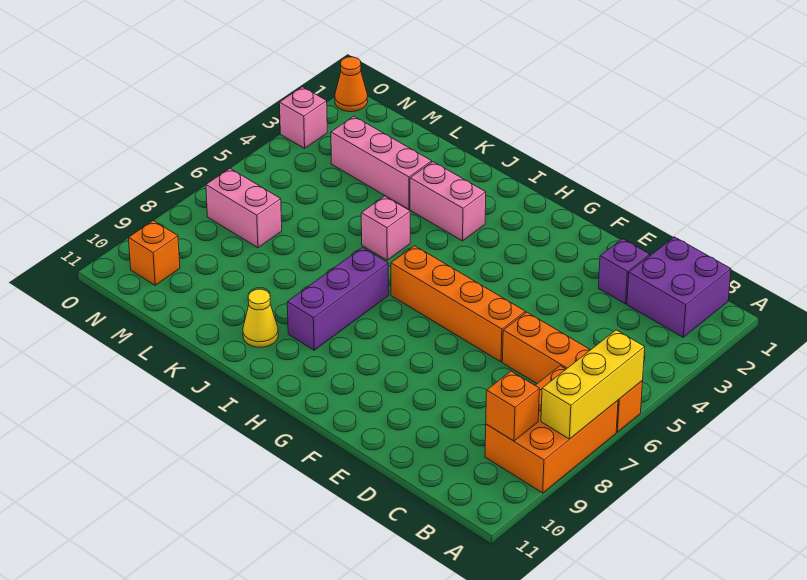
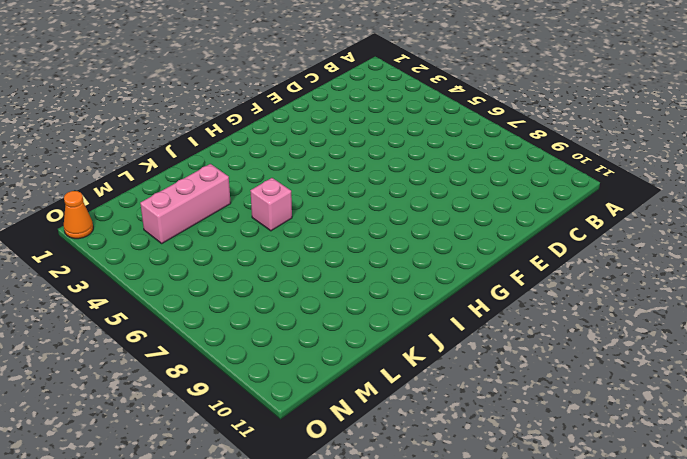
none -> orange brick A6:D6 level 1
none -> orange brick A7:B9 level 1
none -> purple brick B1:C2 level 1

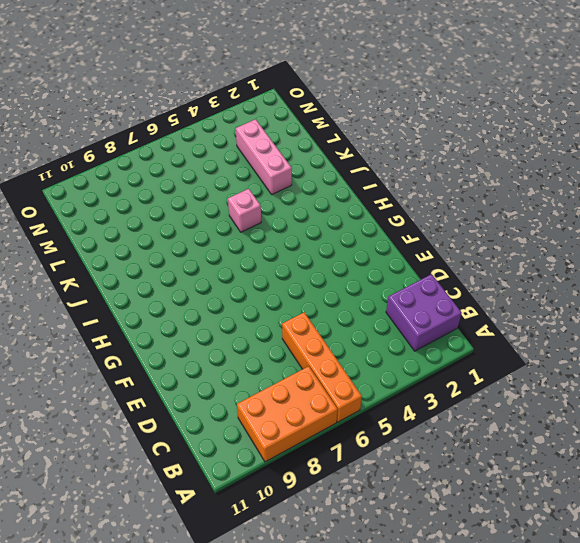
none -> purple brick D2 level 1
none -> orange brick E6:H6 level 1
none -> pink brick I3:J3 level 1

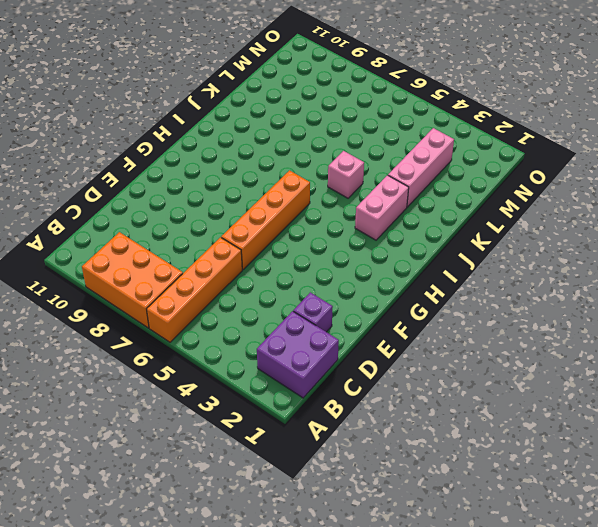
none -> purple brick I7:I9 level 1
none -> yellow cone J10 level 1
none -> pink brick M7:N7 level 1

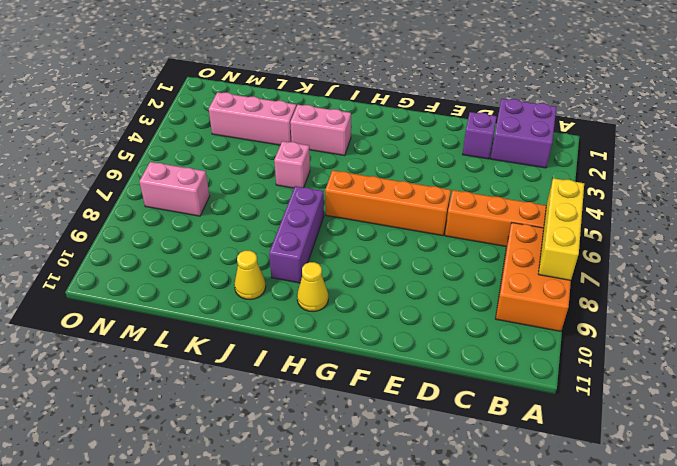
yellow cone H10 level 1 -> none
none -> orange brick N10 level 1
none -> orange cone O1 level 1
none -> pink brick O3 level 1

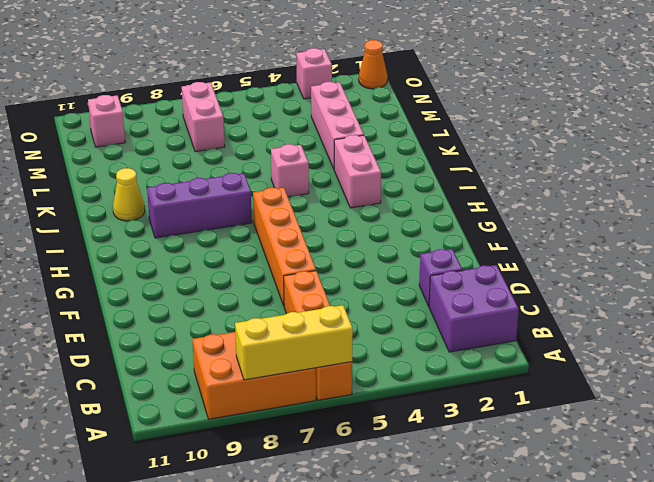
pink brick N10 level 1 -> orange brick N10 level 1
none -> orange brick B9 level 2

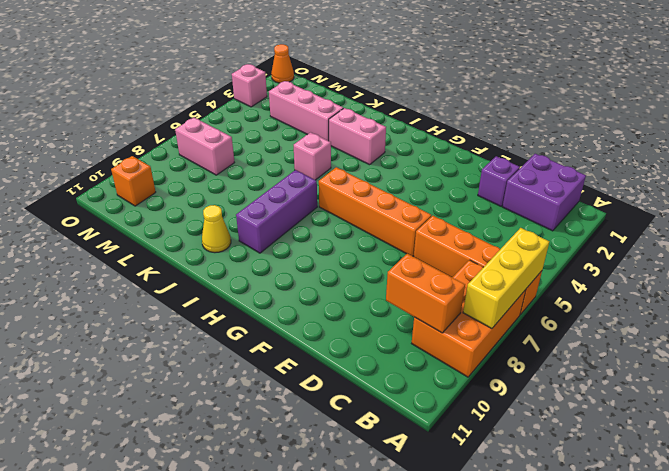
orange brick B9:C9 level 2 -> orange brick B9 level 2

